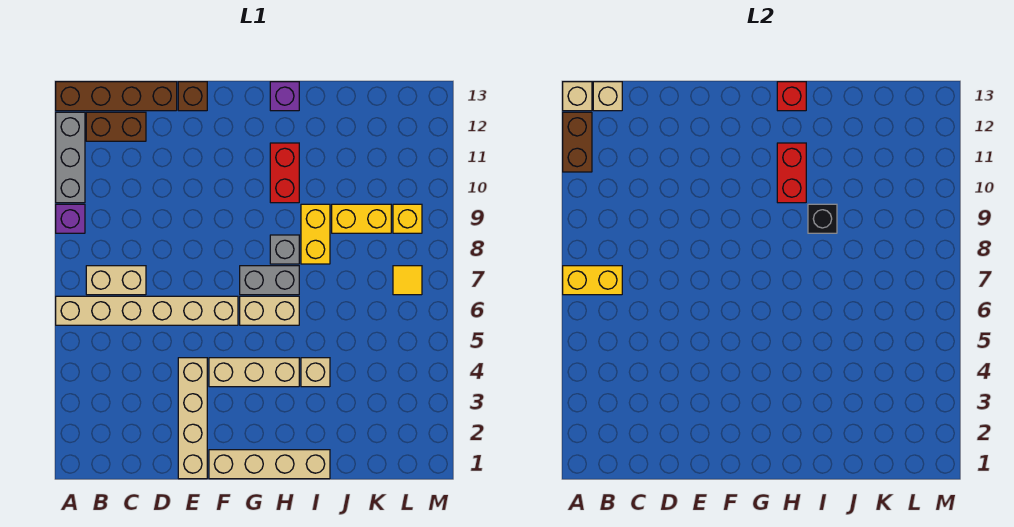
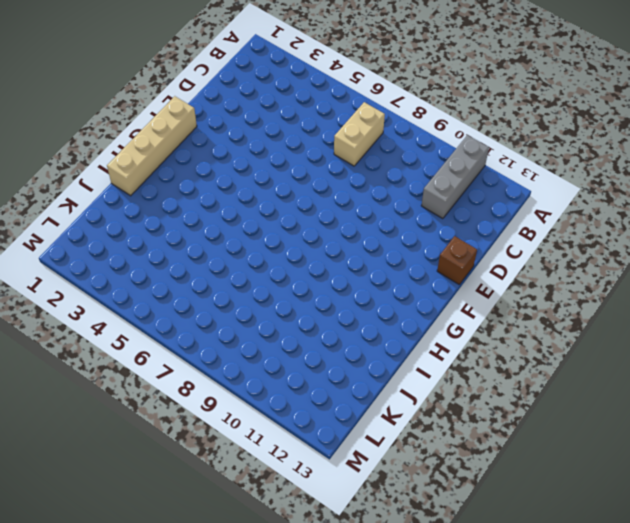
grey brick A11:C11 level 1 -> grey brick A10:A12 level 1
none -> tan brick A6:F6 level 1
none -> purple brick A9 level 1
none -> brown brick A13:D13 level 1

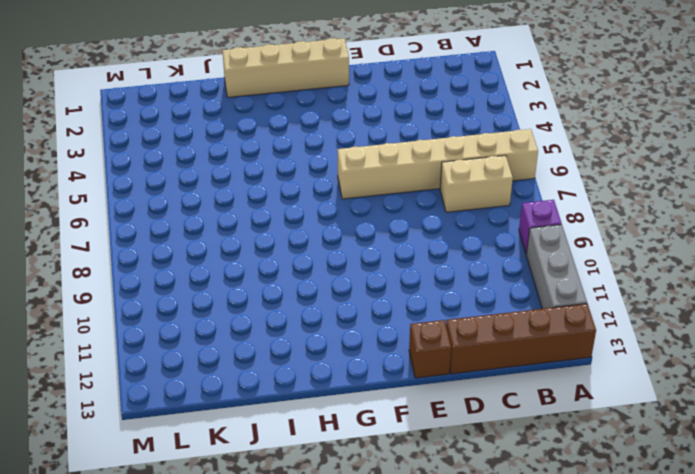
none -> brown brick B12:C12 level 1
none -> tan brick E1:E4 level 1
none -> tan brick F4:H4 level 1

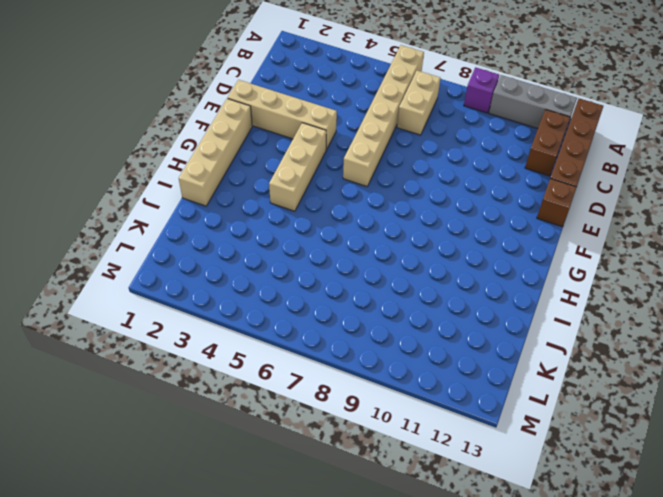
none -> tan brick G6:H6 level 1
none -> grey brick G7:H7 level 1
none -> grey brick H8 level 1

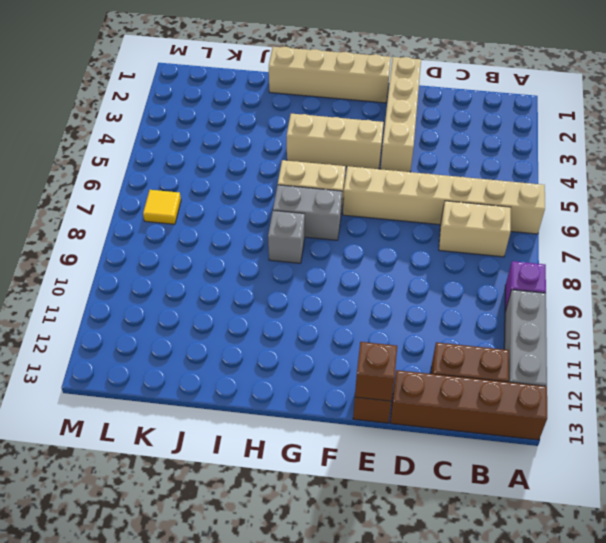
brown brick E13 level 2 -> none
none -> red brick H10:H11 level 1
none -> purple brick H13 level 1
none -> tan brick I4 level 1

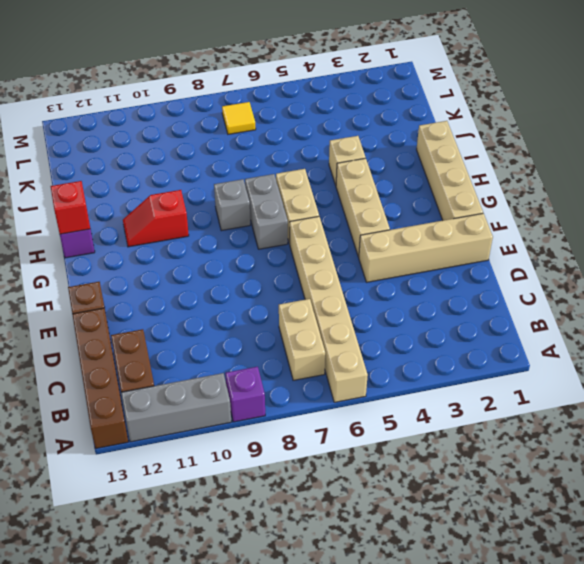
red slope H10:H11 level 1 top 10 -> red brick H10:H11 level 1
none -> yellow brick I8:I9 level 1
none -> yellow brick J9:K9 level 1
none -> yellow brick L9 level 1

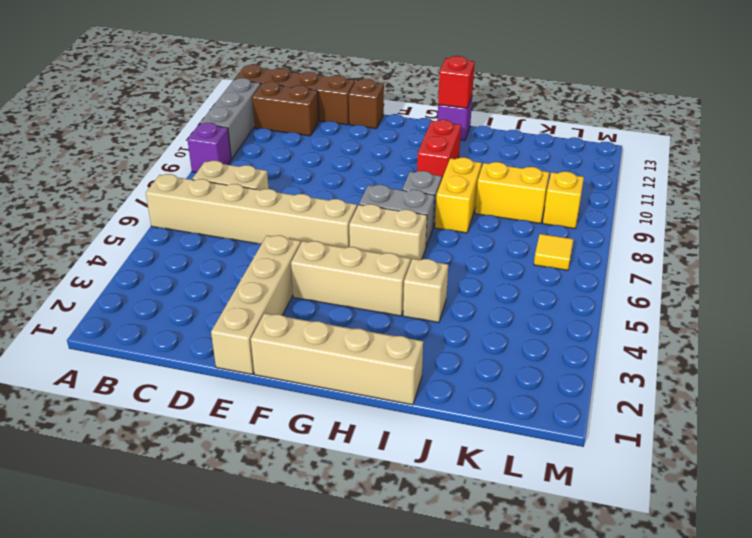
none -> yellow brick A7:B7 level 2
none -> brown brick A11:A12 level 2
none -> tan brick A13 level 2

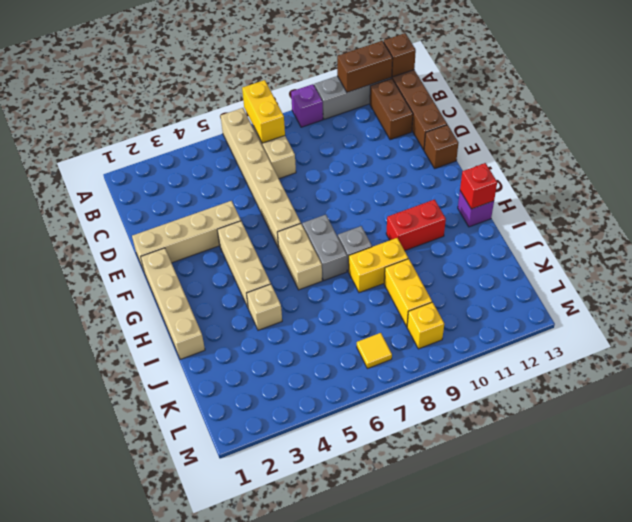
brown brick A13 level 2 -> tan brick A13 level 2
none -> tan brick B13 level 2
none -> red brick H10:H11 level 2
none -> black brick I9 level 2

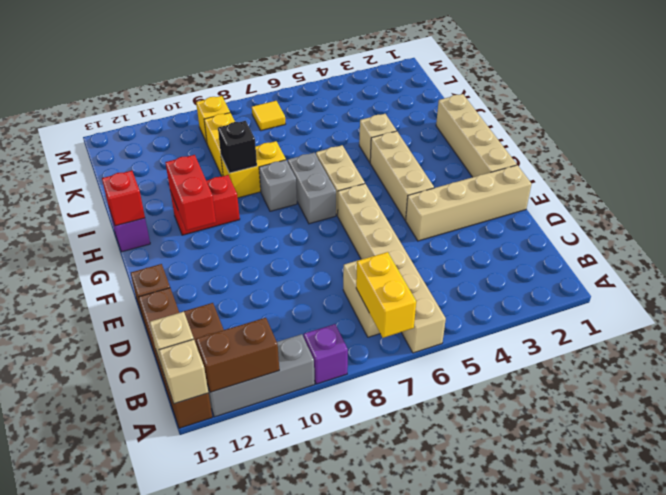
red brick G11:H11 level 2 -> red brick H10:H11 level 2

